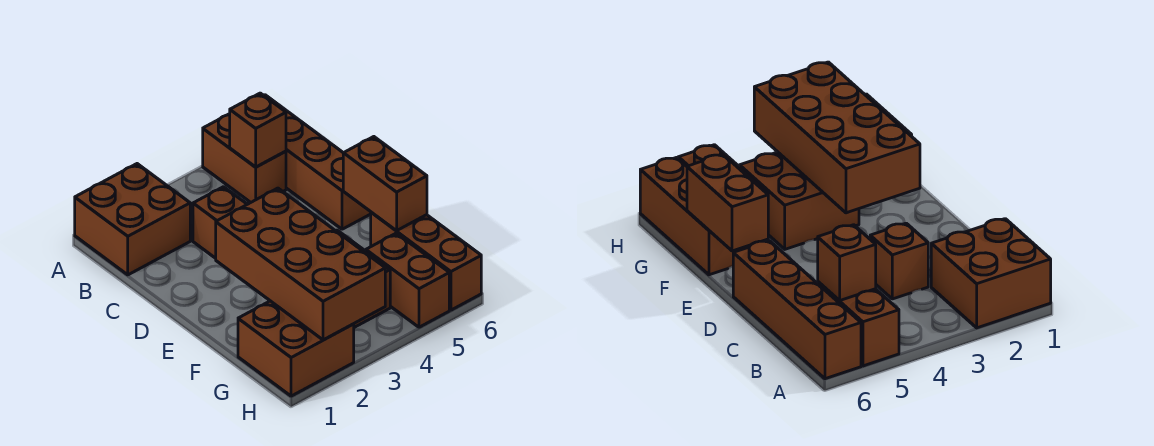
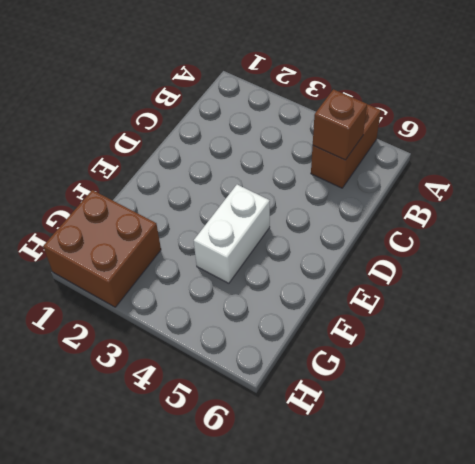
white brick E4:F4 level 1 -> brown brick F3:G4 level 1
none -> brown brick A1:B2 level 1
none -> brown brick A6:D6 level 1

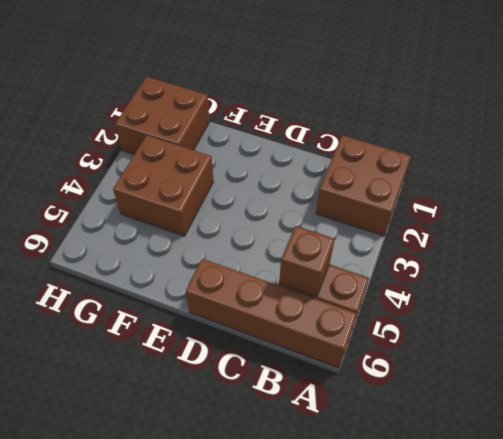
none -> brown brick C3 level 1
none -> brown brick F6:H6 level 1

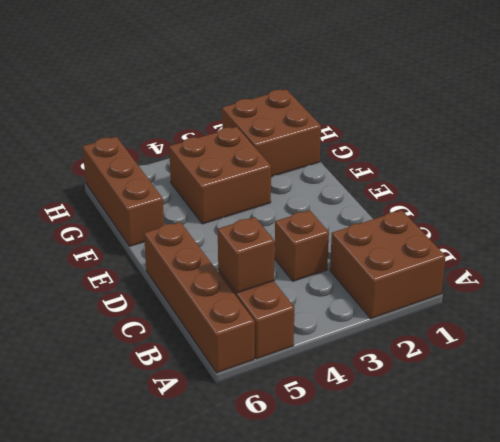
none -> brown brick G5:H5 level 1
none -> brown brick E2:H3 level 2

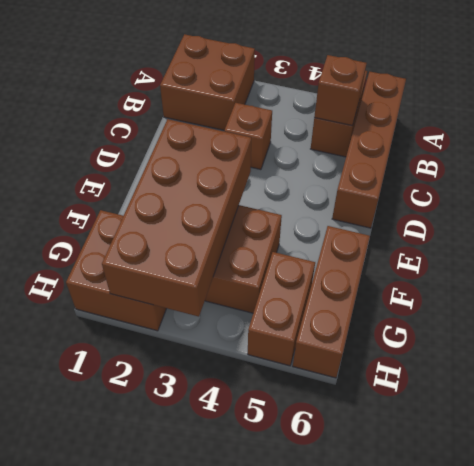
none -> brown brick E6:F6 level 2

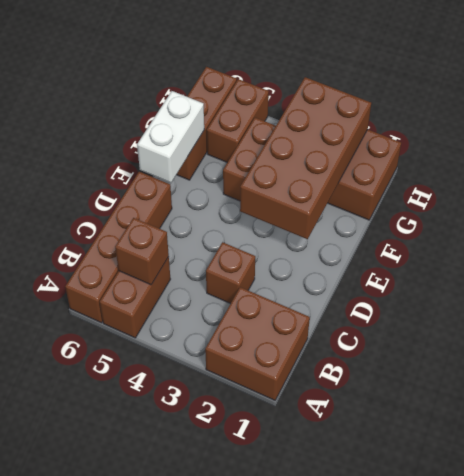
white brick E6:F6 level 2 -> brown brick E6:F6 level 2

